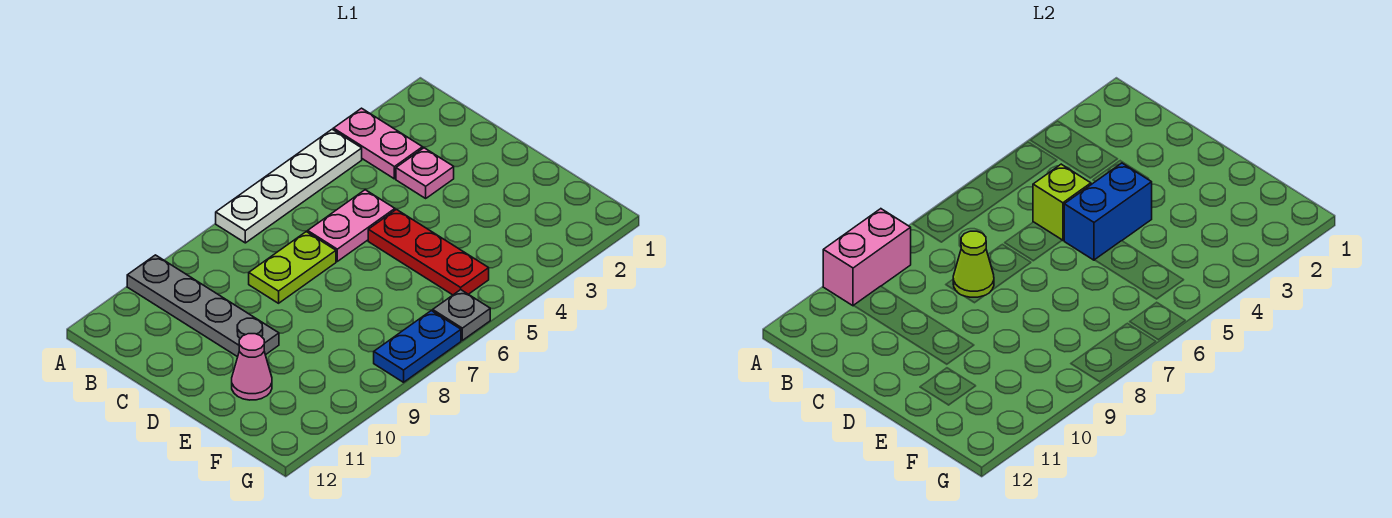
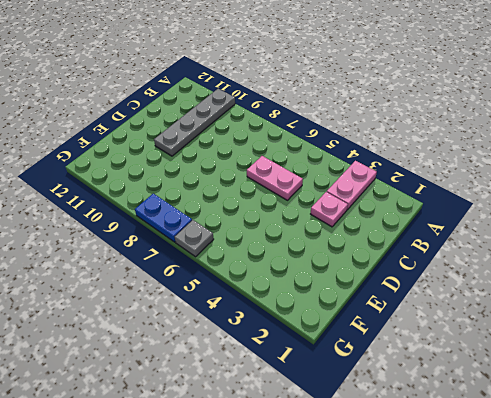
none -> white plate A4:A7 level 1
none -> lime plate C7:C8 level 1
none -> red plate D5:F5 level 1

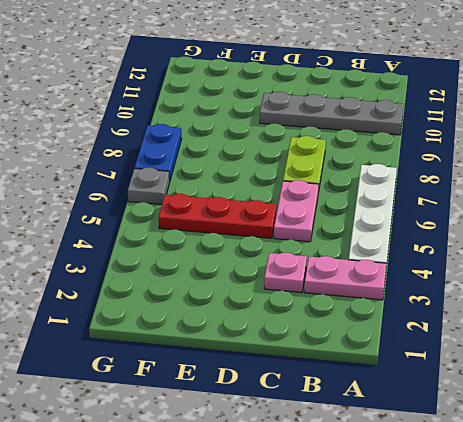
none -> pink cone E11 level 1
none -> pink brick A9:A10 level 2
none -> lime brick C5 level 2

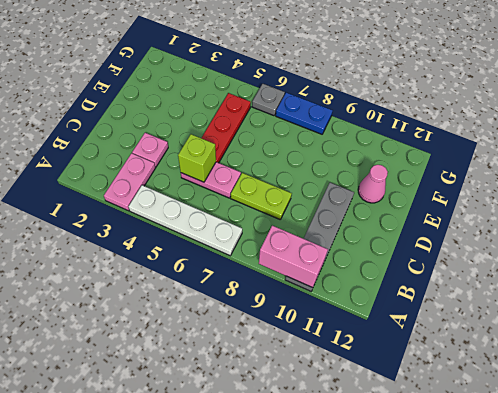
none -> lime cone C8 level 2
none -> blue brick D4:D5 level 2

